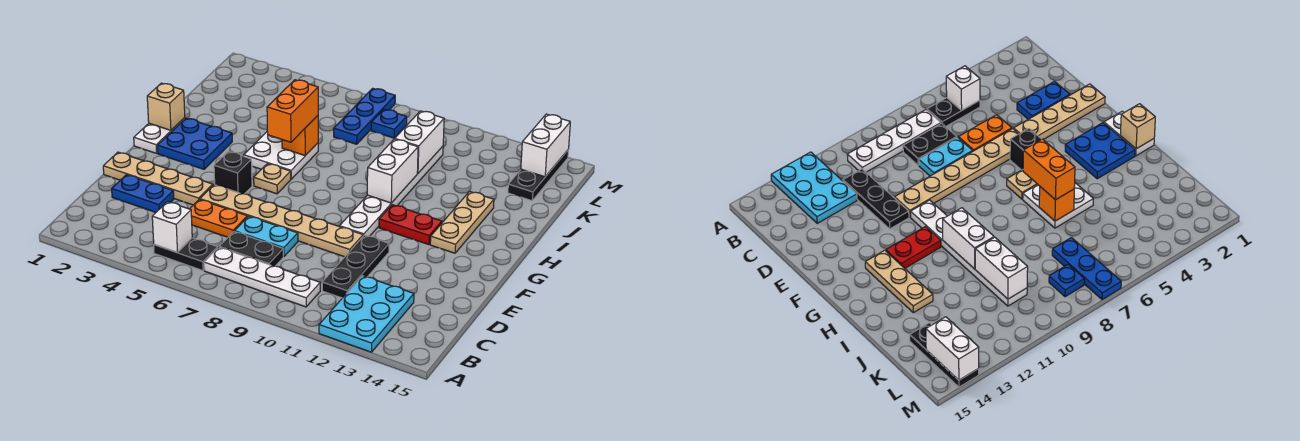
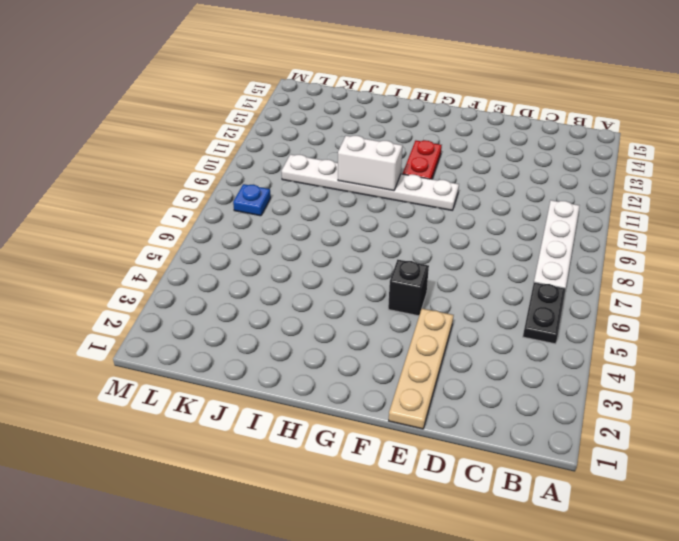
none -> cyan plate A12:C13 level 1
none -> black plate C7:C8 level 1
none -> black plate C11:E11 level 1

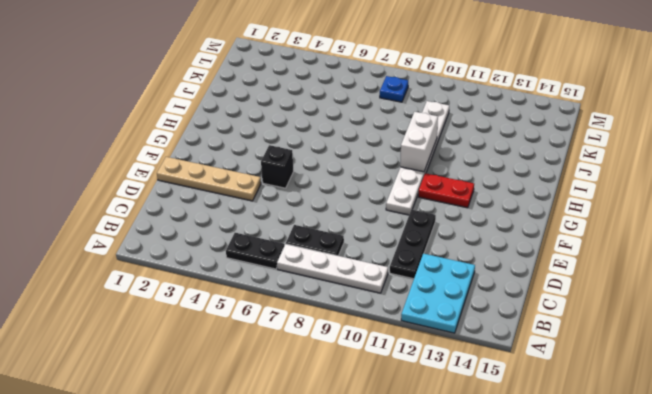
none -> blue plate D2:D3 level 1
none -> orange plate D5:D6 level 1
none -> cyan plate D7:D8 level 1

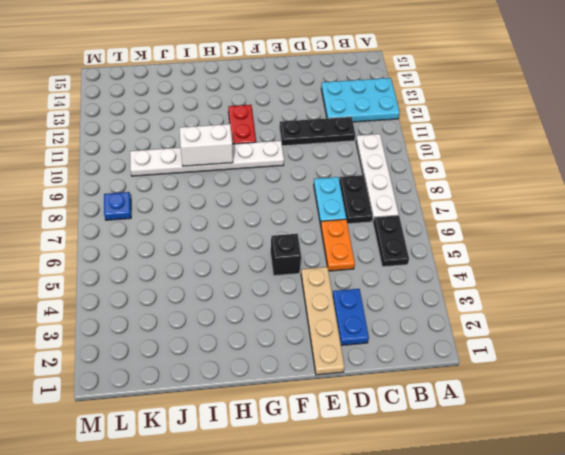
none -> tan plate E5:E10 level 1
none -> white plate G1:H1 level 1
none -> blue plate G2:H3 level 1

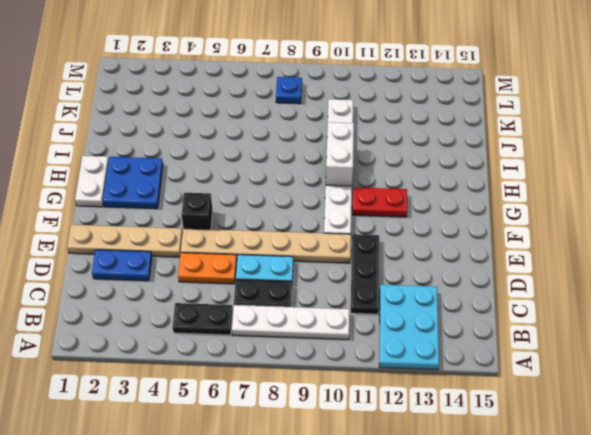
none -> tan plate G6 level 1
none -> tan plate G13:I13 level 1
none -> white plate H5:I6 level 1

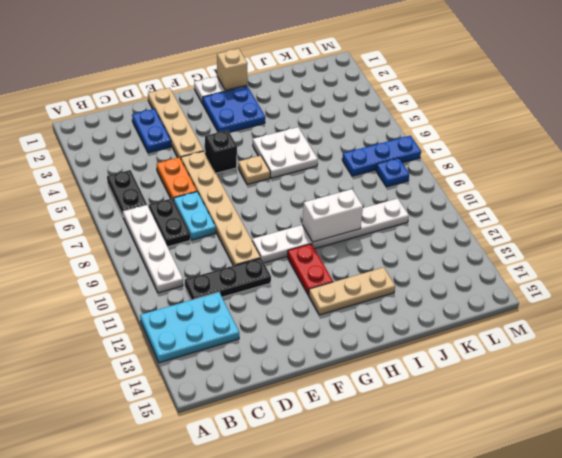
none -> black plate K14:M14 level 1
none -> white brick B5 level 2
none -> orange brick I6 level 2

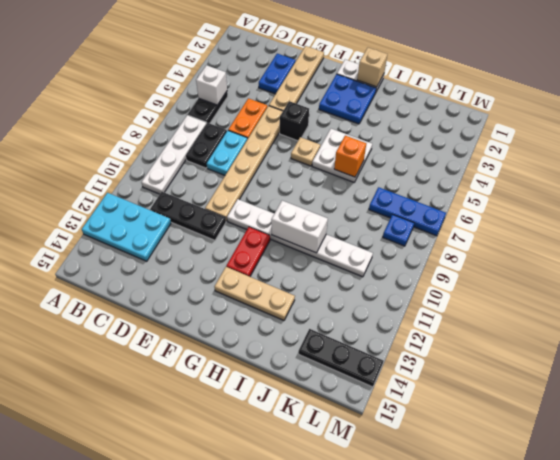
none -> white brick J10:K10 level 2
none -> white brick L14:M14 level 2
none -> orange brick H6:I6 level 3

